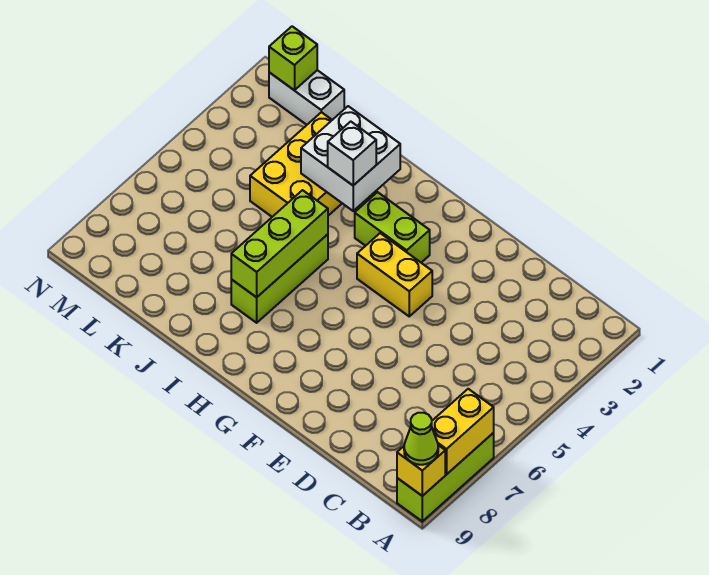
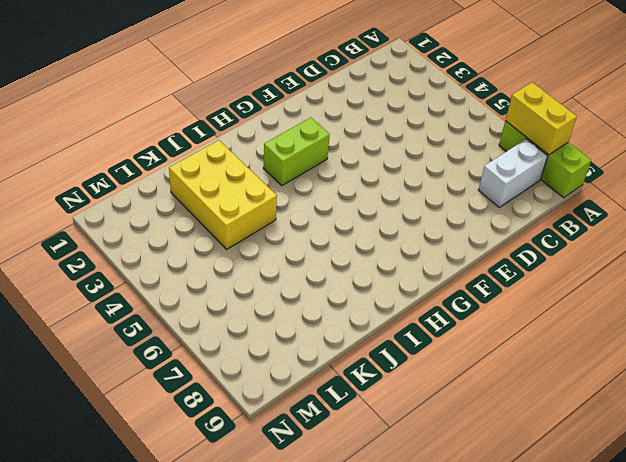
white brick B8:C8 level 1 -> white brick L1:M1 level 1
none -> yellow brick F4:G4 level 1
none -> lime brick I5:I7 level 1
none -> yellow brick A9 level 2

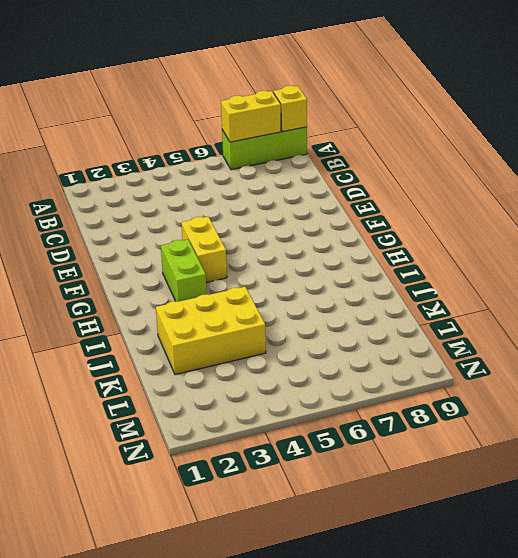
none -> lime brick I5:I7 level 1
none -> white brick L1:M1 level 1
none -> white brick I2:J3 level 2

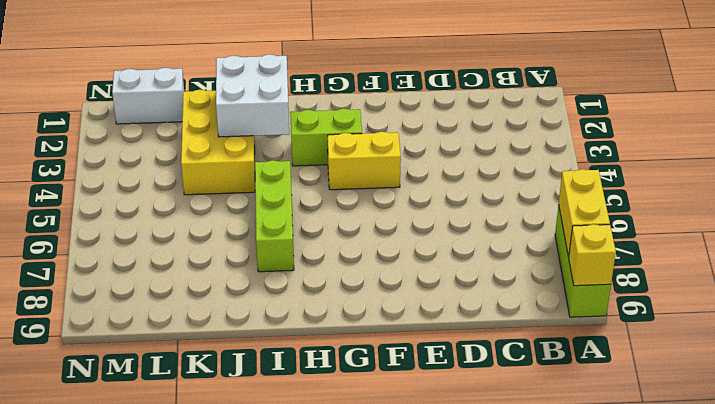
none -> lime brick I5:I7 level 2
none -> lime brick M1 level 2
none -> lime cone A9 level 3

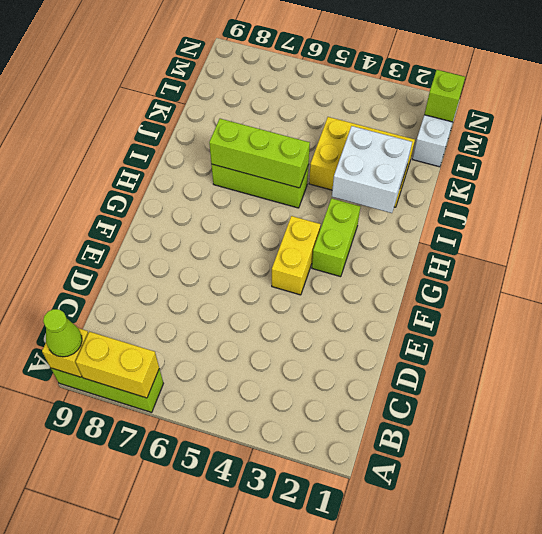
none -> white brick I3 level 3

